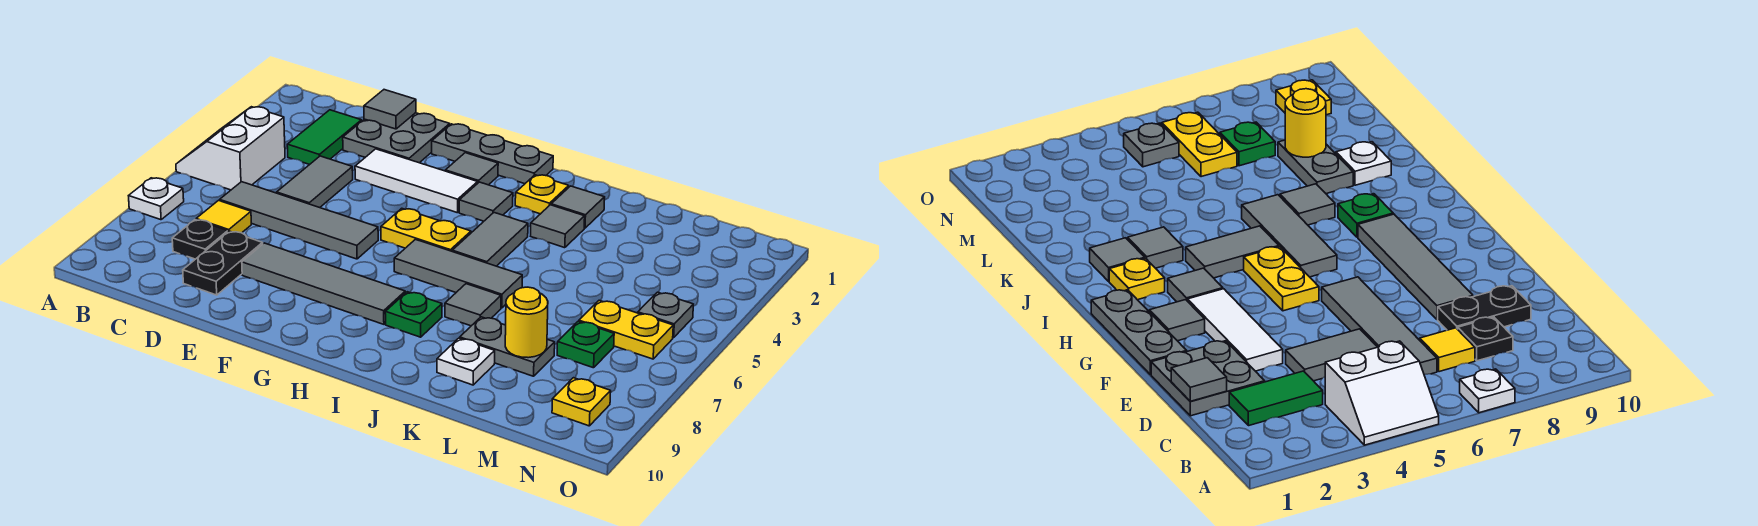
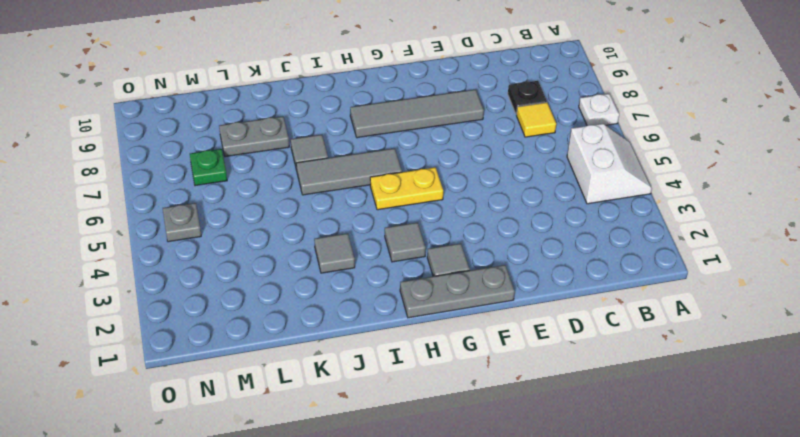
none -> green tile C2:C3 level 1
none -> grey tile C6:F6 level 1
none -> grey plate D1:E2 level 1
none -> grey tile D4:D5 level 1

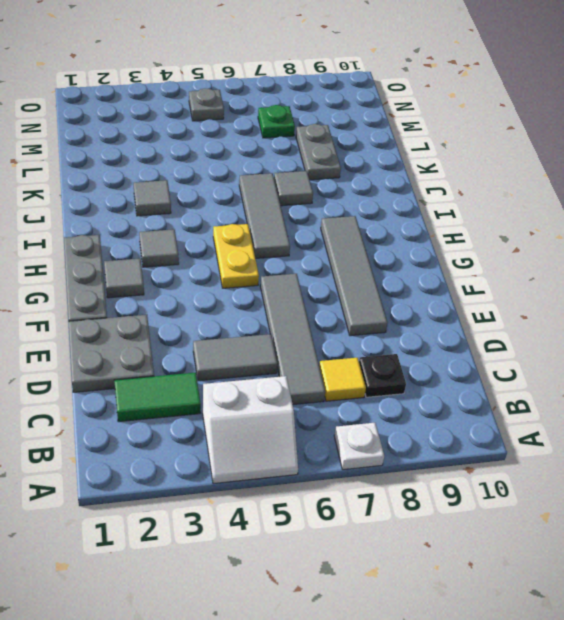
none -> black plate D8:D9 level 1
none -> white tile E3:G3 level 1
none -> yellow plate I2 level 1
none -> grey tile I4:I5 level 1

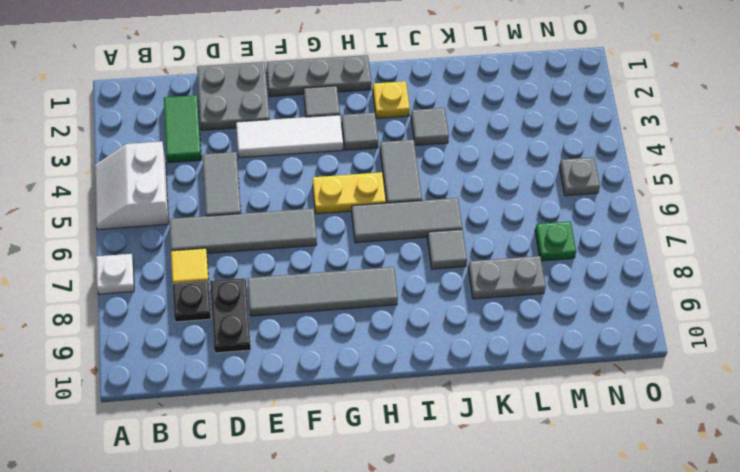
none -> green plate I8 level 1
none -> grey tile J2 level 1
none -> white plate K9 level 1
none -> yellow plate M6:N6 level 1

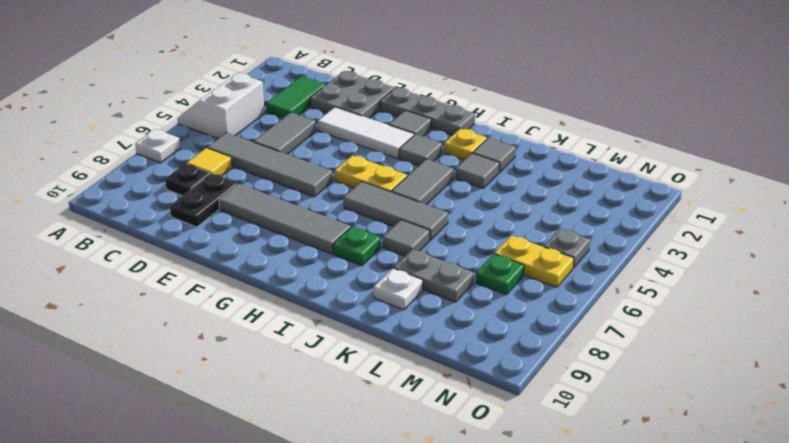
none -> yellow plate N9 level 1
none -> grey tile D1 level 2
none -> yellow round brick L8 level 2

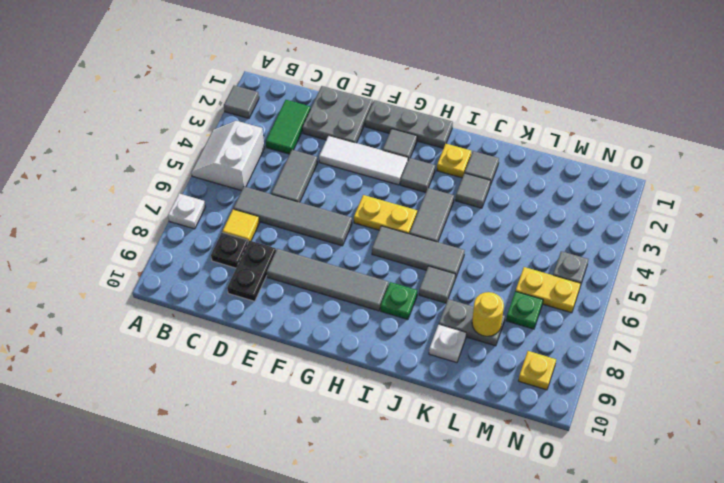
grey tile A2 level 1 -> grey tile D1 level 2

